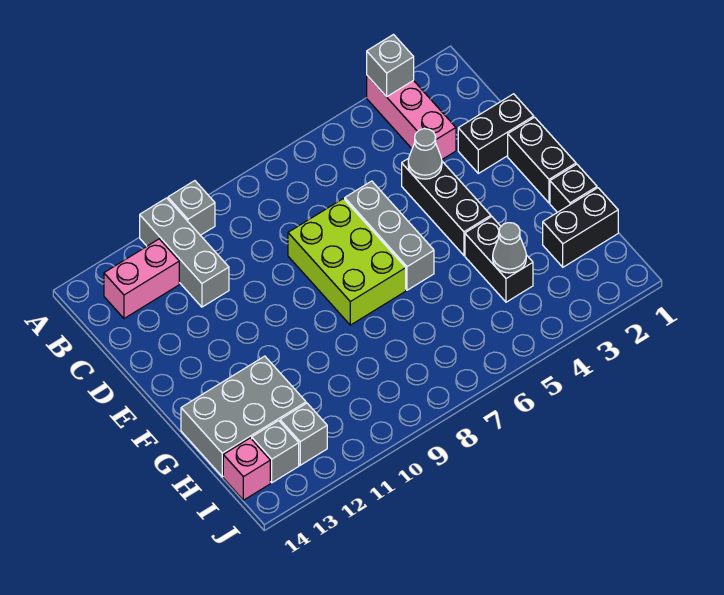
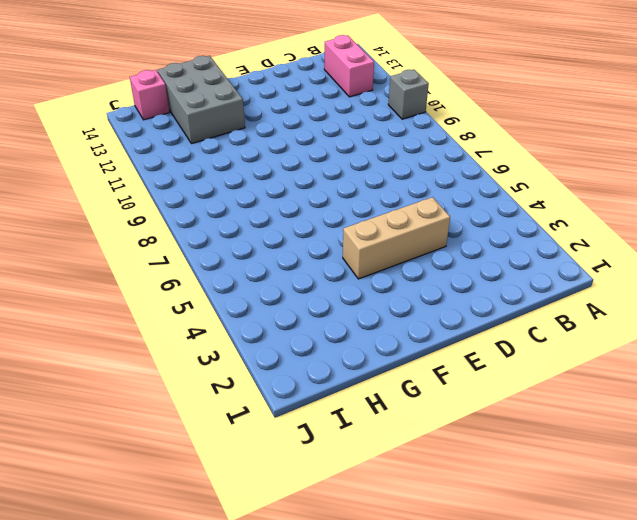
tan brick D4:F4 level 1 -> black brick D4:F4 level 1
none -> pink brick A3:C3 level 1
none -> grey brick A11:C11 level 1
none -> black brick D1:D2 level 1

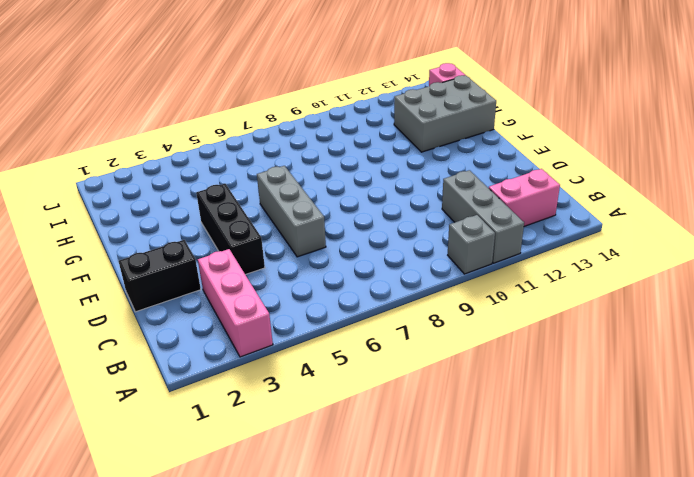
none -> lime brick D7:F8 level 1
none -> black brick E1:F1 level 1
none -> black brick G1 level 1

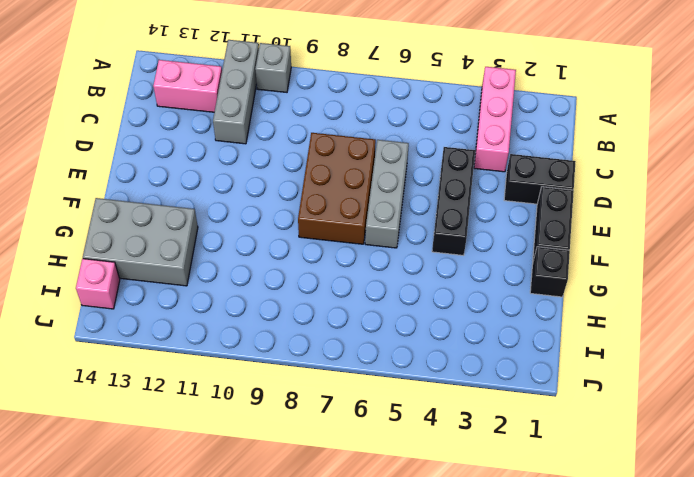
brown brick D7:F8 level 1 -> lime brick D7:F8 level 1
none -> black brick G4:H4 level 1
none -> black brick H1:H2 level 1
none -> grey brick I12 level 1

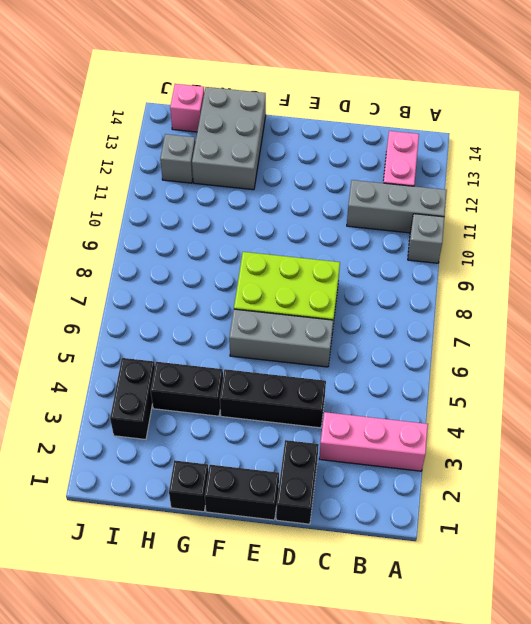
black brick I3:I4 level 1 -> black brick H1:H2 level 1
none -> grey brick I13 level 1
none -> grey brick A3 level 2
none -> grey cone D4 level 2

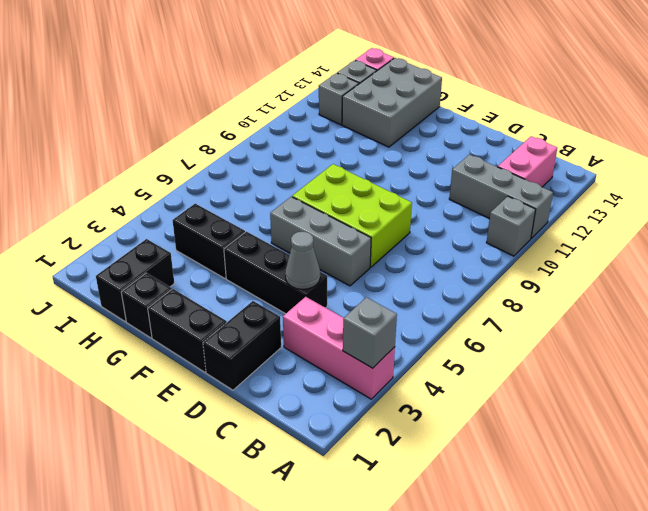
none -> grey cone H4 level 2

